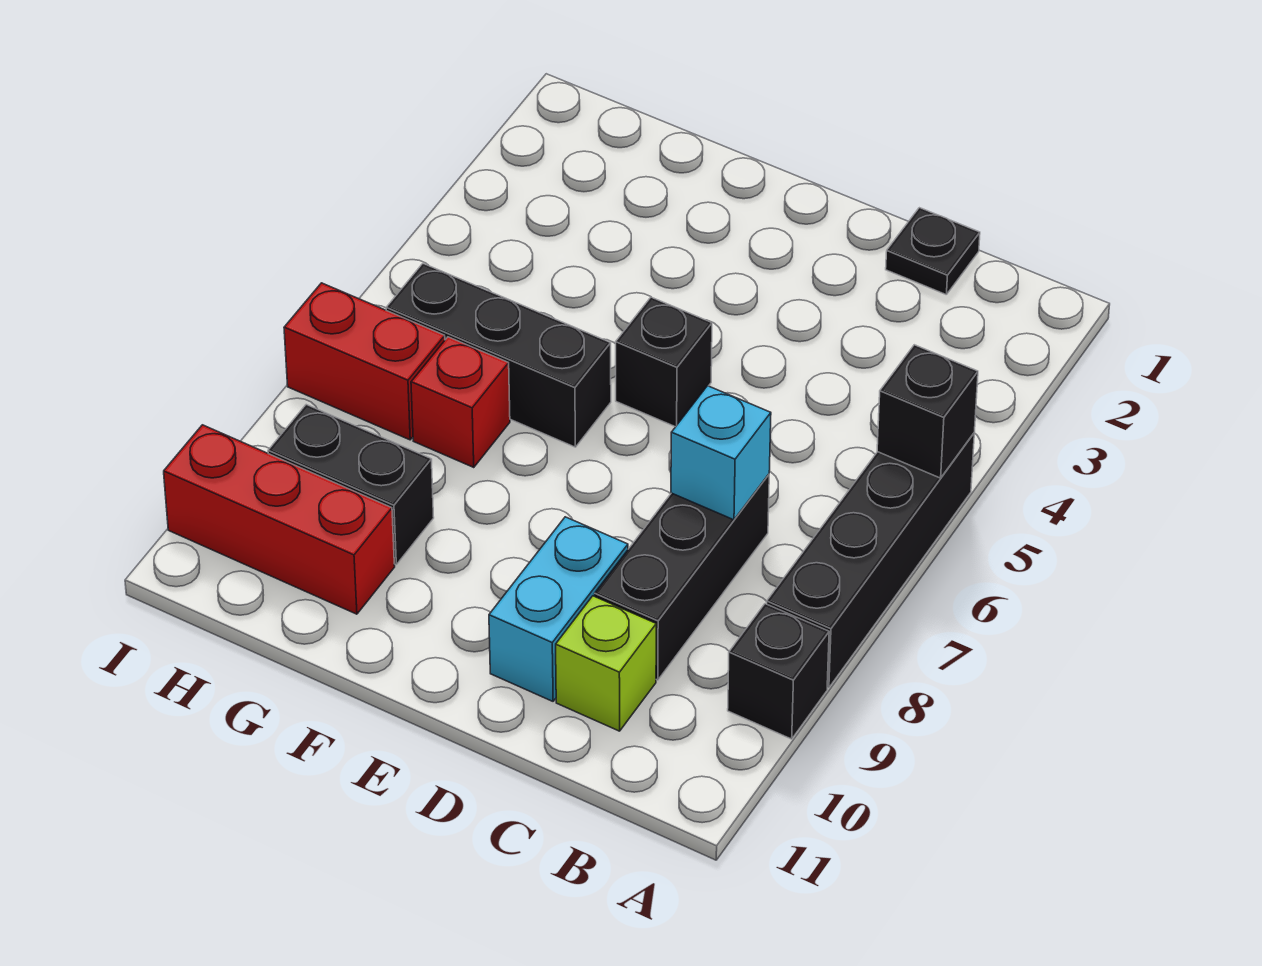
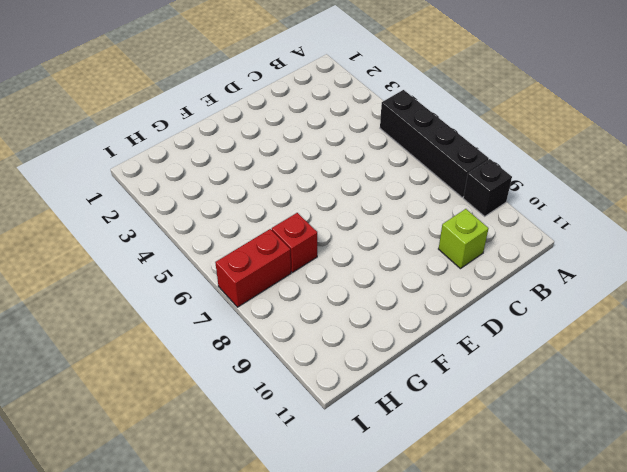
none -> black plate C1 level 1
none -> black brick C7:C9 level 1
none -> cyan brick D9:D10 level 1

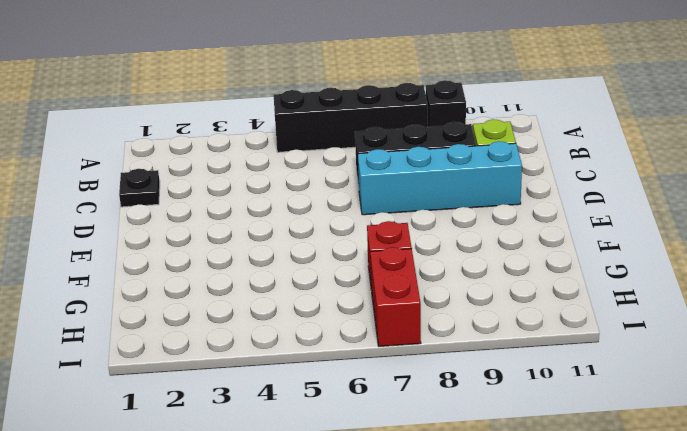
cyan brick D7:D10 level 1 -> cyan brick D9:D10 level 1
none -> black brick E5 level 1
none -> black brick F6:H6 level 1
none -> black brick G9:H9 level 1

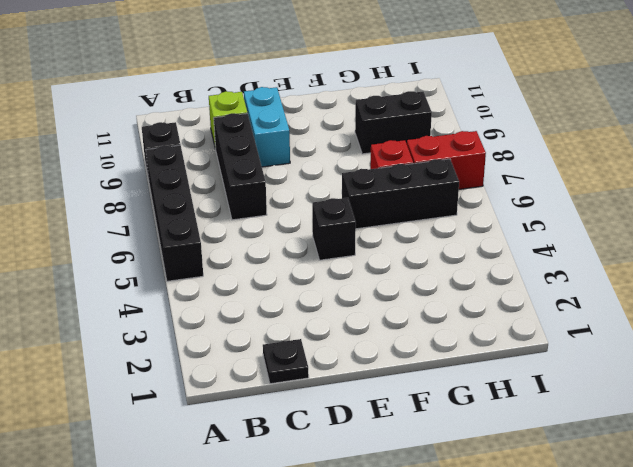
none -> red brick G10:I10 level 1
none -> black brick A5 level 2
none -> cyan brick C7 level 2

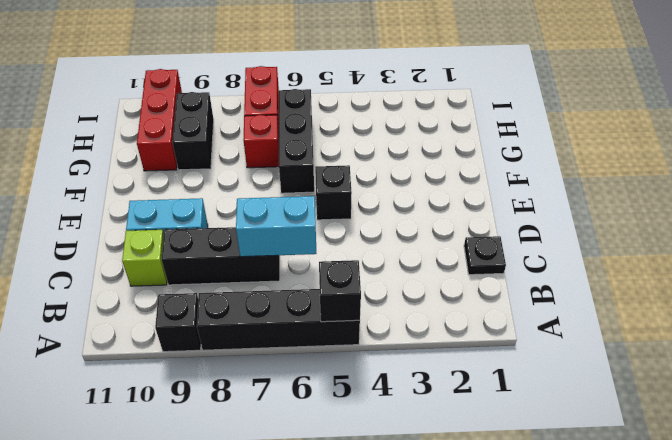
cyan brick C6:C7 level 2 -> cyan brick C7 level 2

